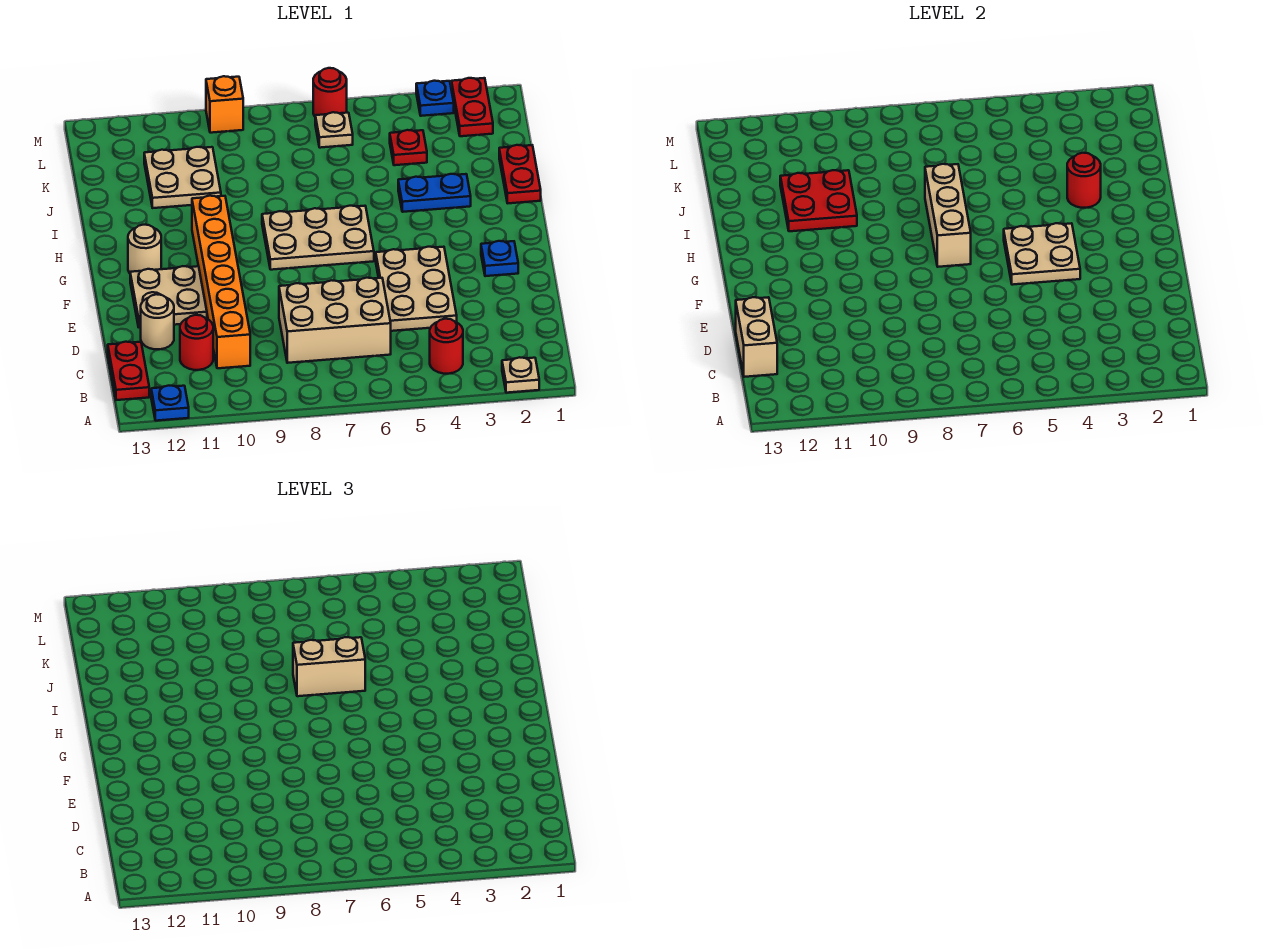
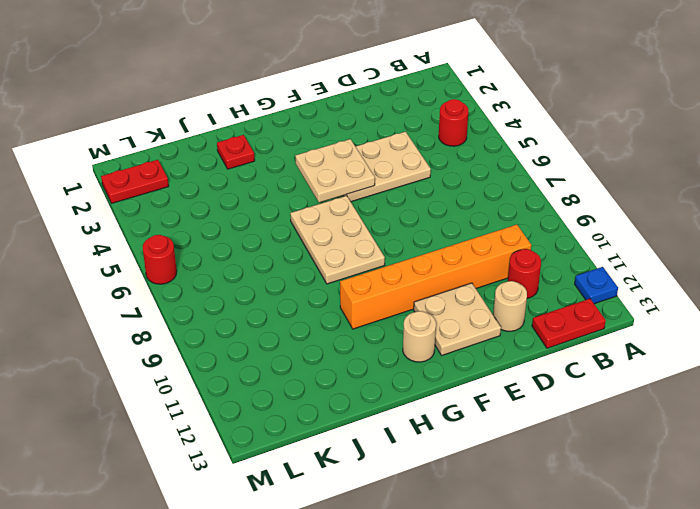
red plate I2 level 1 -> red plate K4 level 1
none -> tan plate A2 level 1
none -> tan brick C6:D8 level 1
none -> blue plate F2 level 1

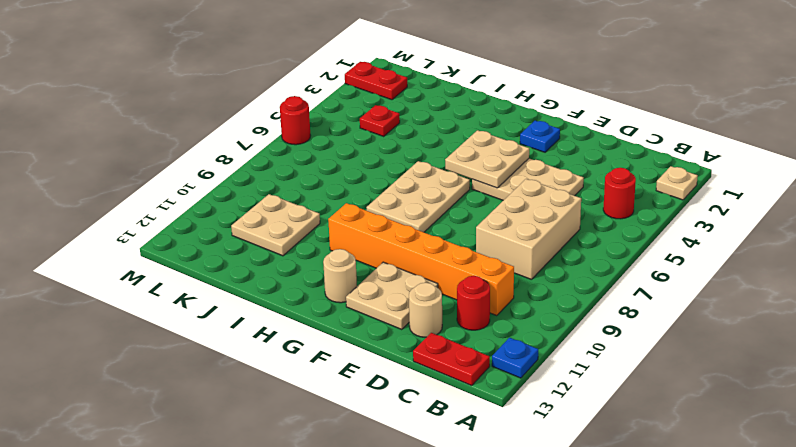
none -> red plate I1:J1 level 1
none -> blue plate I3:I4 level 1
none -> tan plate L6 level 1

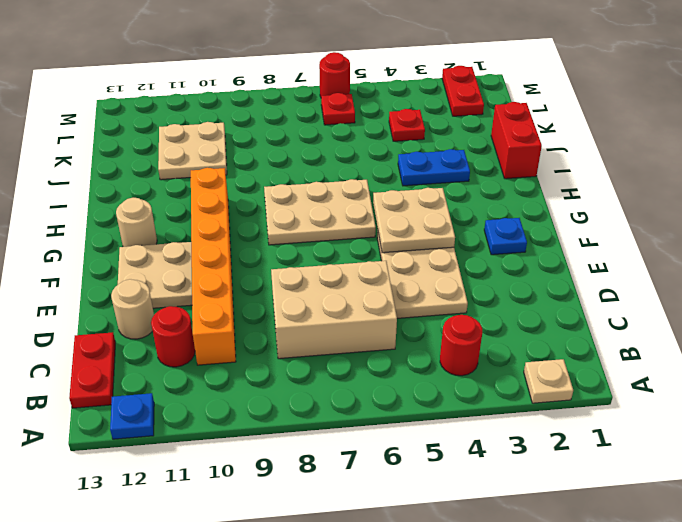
red brick I1:J1 level 1 -> red plate I1:J1 level 1
red plate L6 level 1 -> tan plate L6 level 1
none -> blue plate M3 level 1
none -> orange brick M9 level 1
none -> tan brick C13:D13 level 2

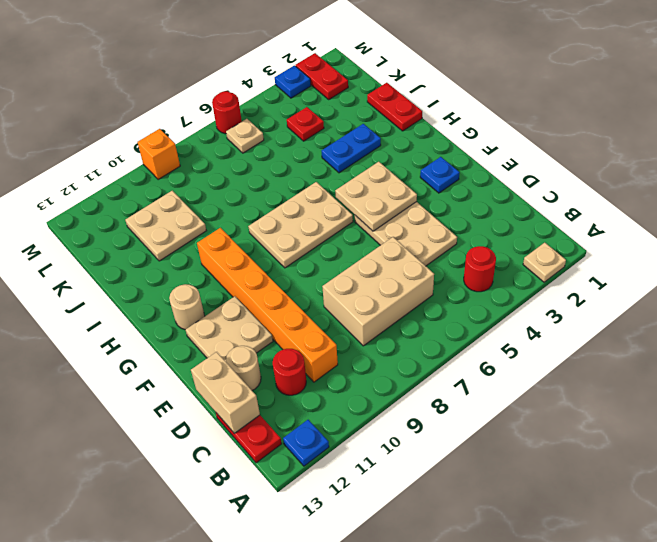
none -> tan brick G7:I7 level 2
none -> red round brick I3 level 2
none -> red plate I10:J11 level 2

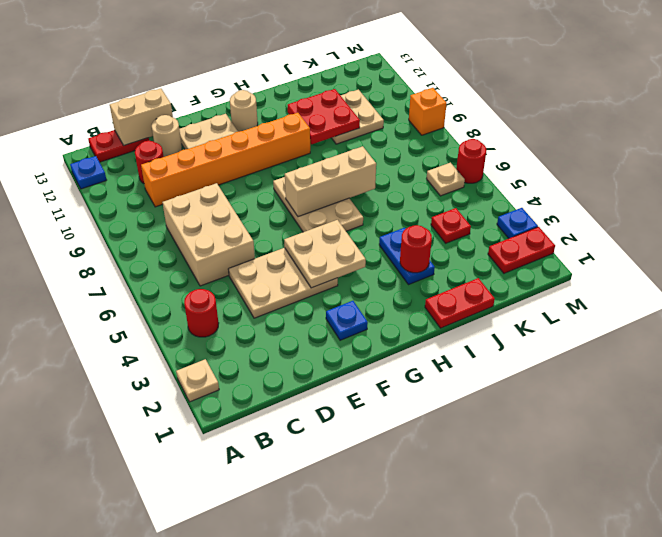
none -> tan brick I6:I7 level 3

